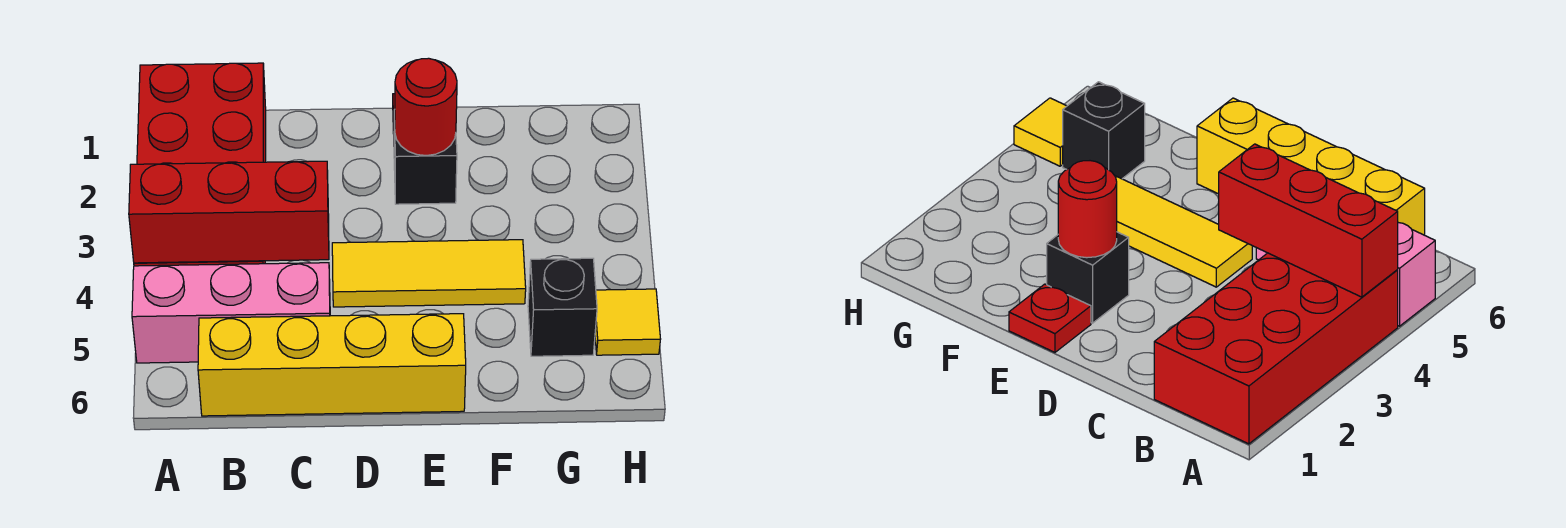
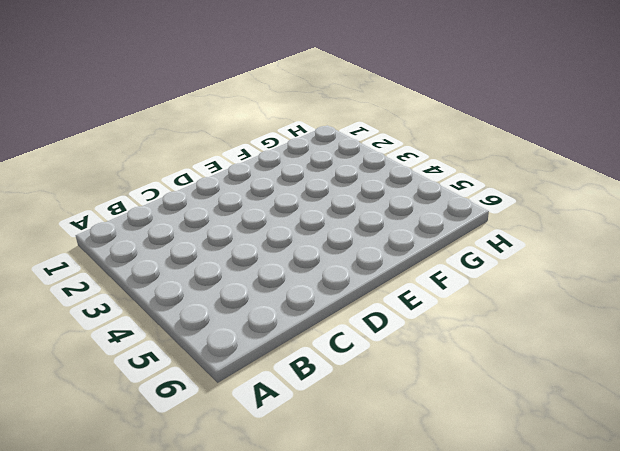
none -> red brick A1:B4 level 1
none -> pink brick A5:C5 level 1

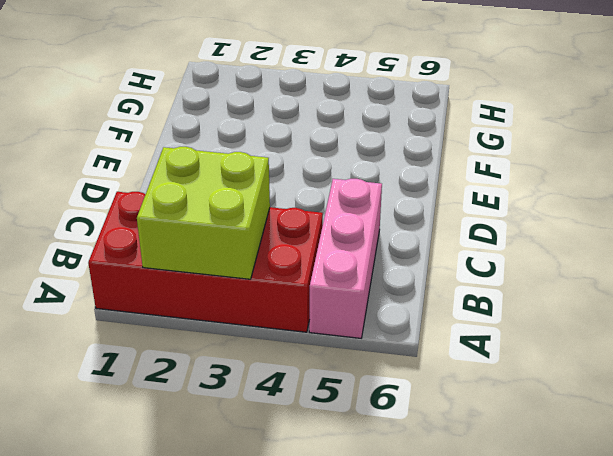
lime brick A2:B3 level 2 -> none
none -> yellow brick B6:E6 level 1
none -> yellow tile D4:F4 level 1

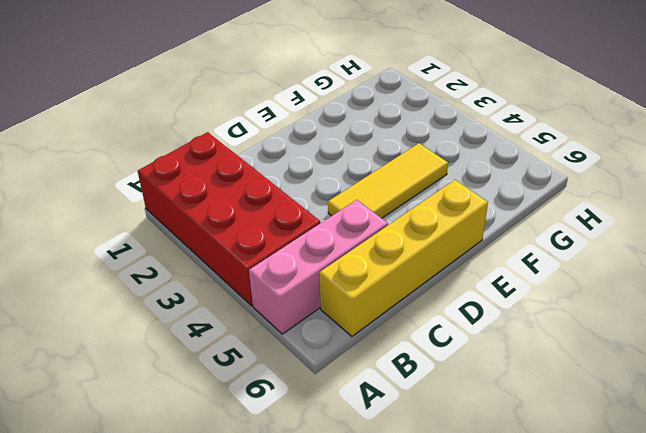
none -> red plate E1 level 1
none -> black brick E2 level 1

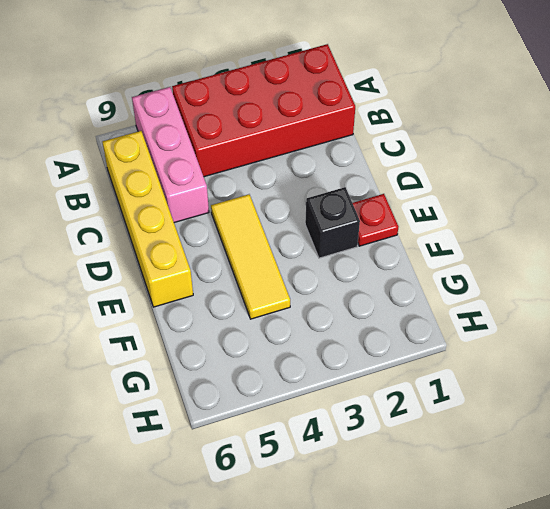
none -> black brick G5 level 1
none -> yellow tile H5 level 1

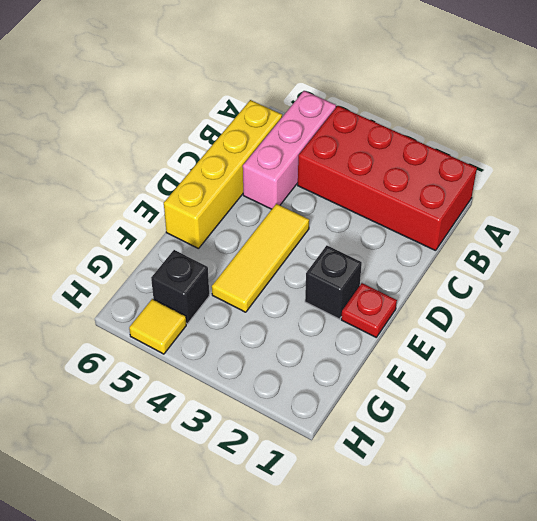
none -> red brick A4:C4 level 2
none -> red round brick E2 level 2

